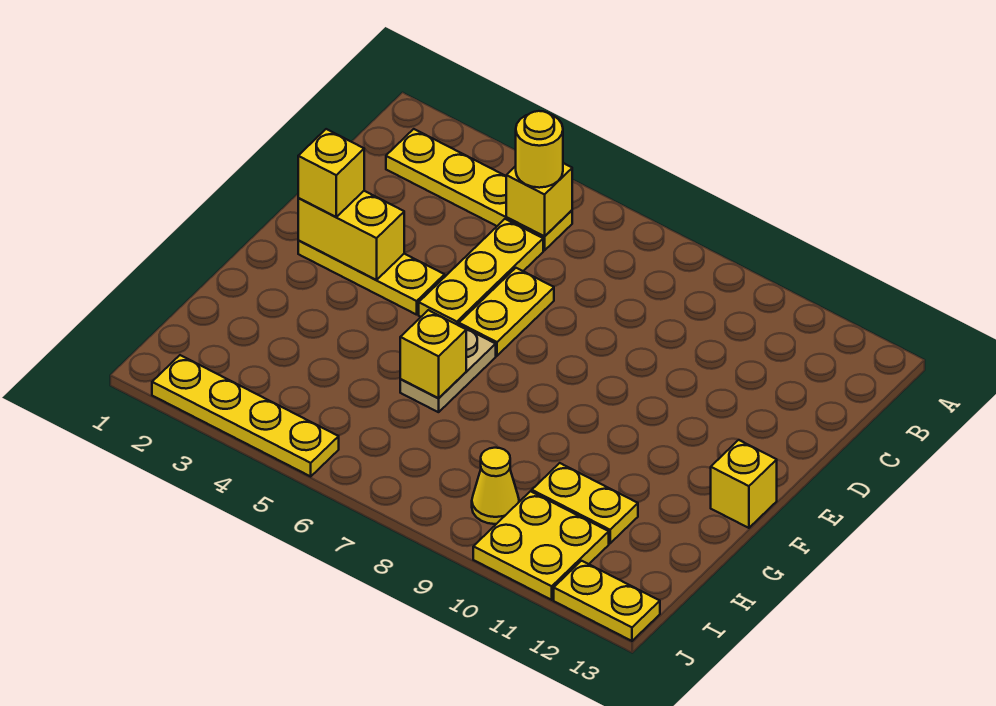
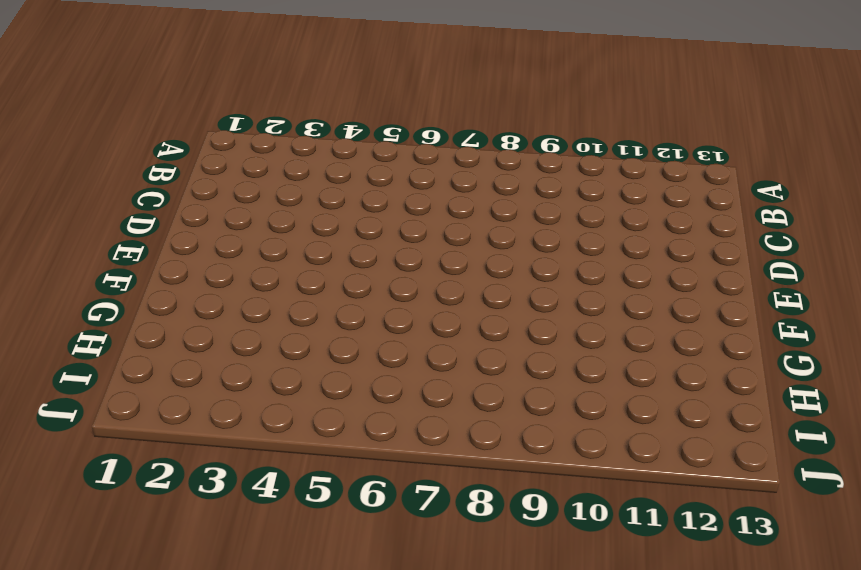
none -> yellow plate B2:B5 level 1
none -> yellow plate C5:E5 level 1
none -> yellow plate D6:E6 level 1

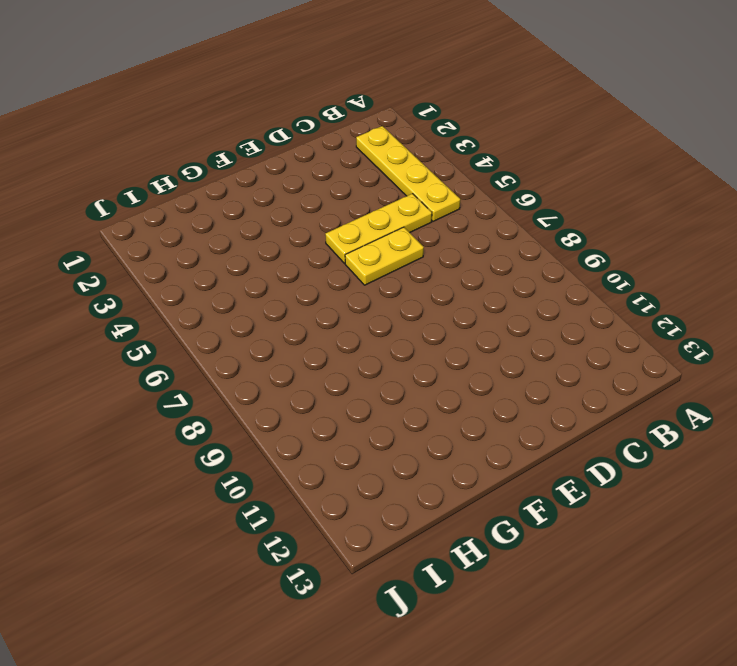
none -> yellow plate E2:E4 level 1
none -> tan plate F6:G6 level 1
none -> yellow brick F13 level 1

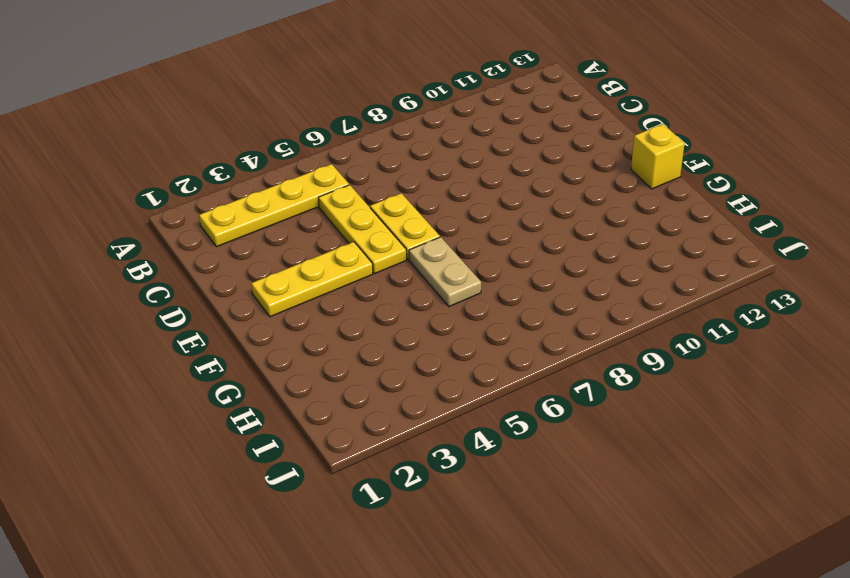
none -> yellow plate H10:H11 level 1
none -> yellow cone I9 level 1
none -> yellow plate I10:J11 level 1

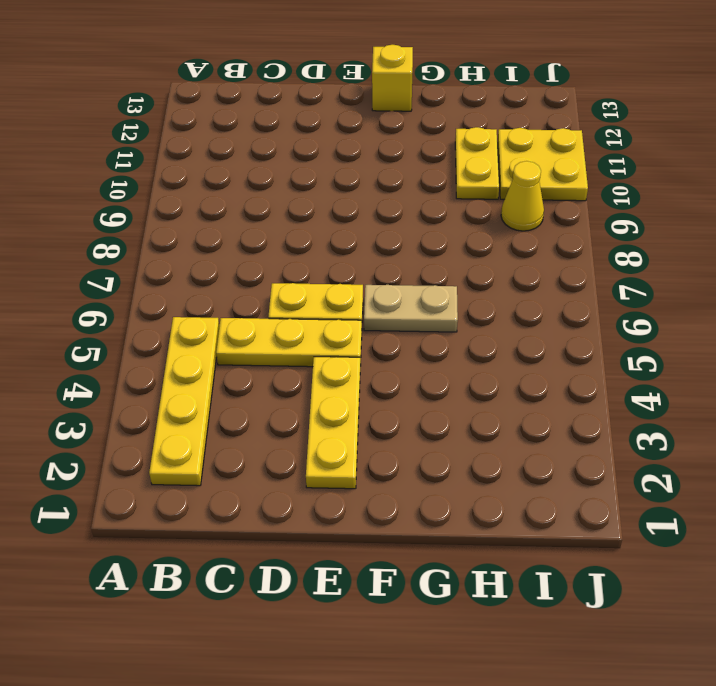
none -> yellow plate J2:J5 level 1
none -> yellow plate J12:J13 level 1
none -> yellow brick B5 level 2

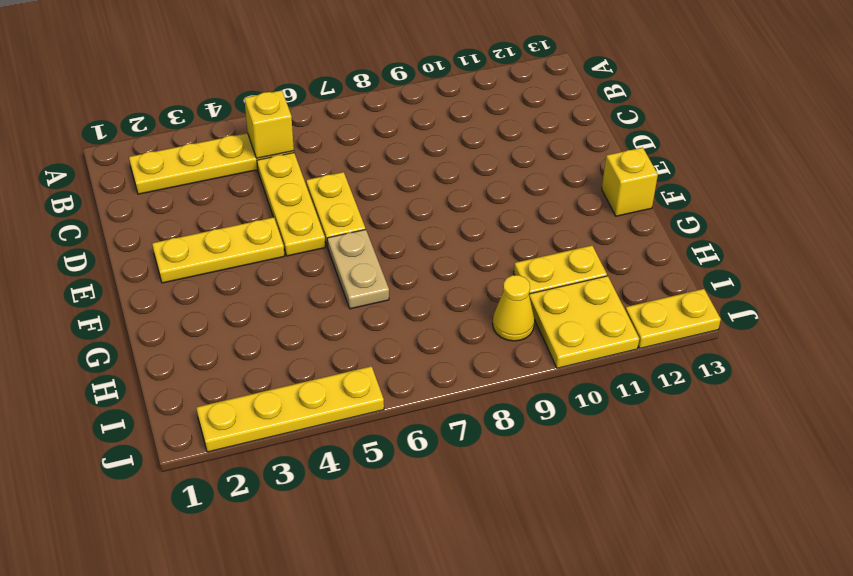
none -> yellow brick E2:E3 level 2
none -> yellow brick G6 level 2
none -> yellow round brick B5 level 3

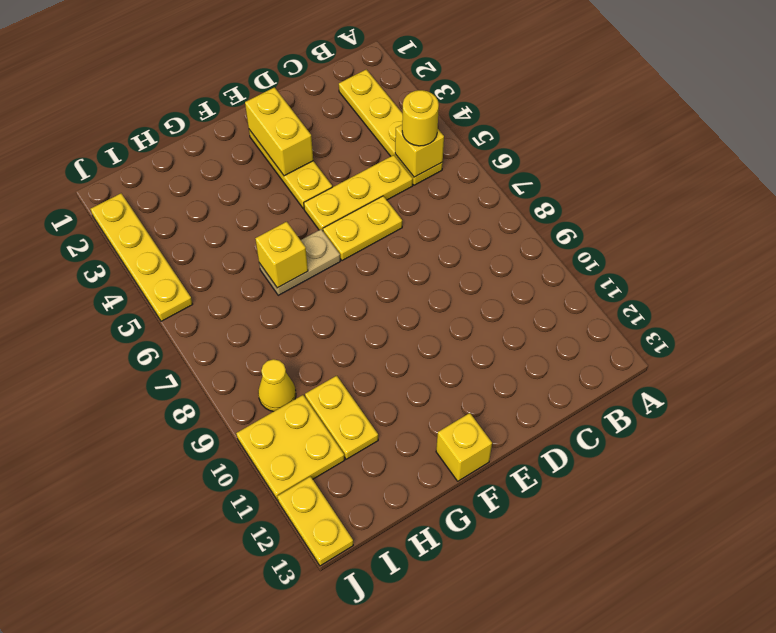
none -> yellow brick E2 level 3

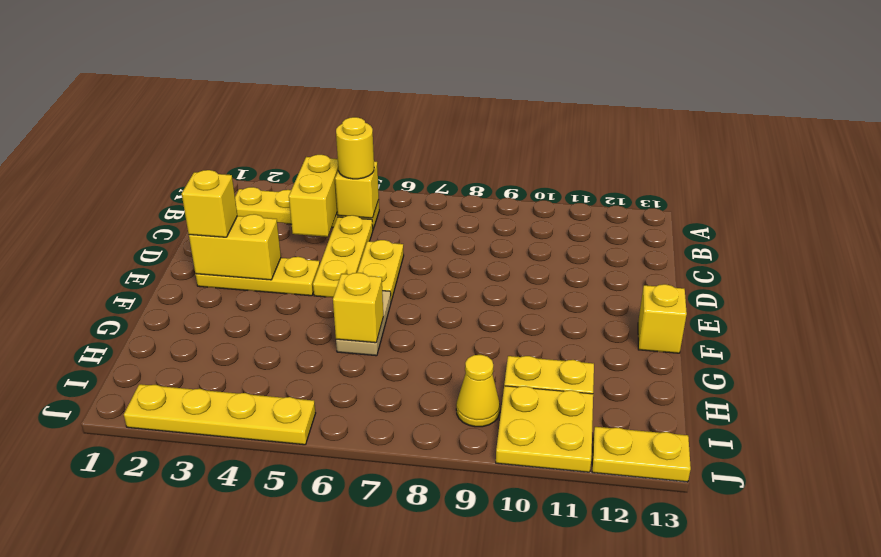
yellow brick B4:C4 level 2 -> none

